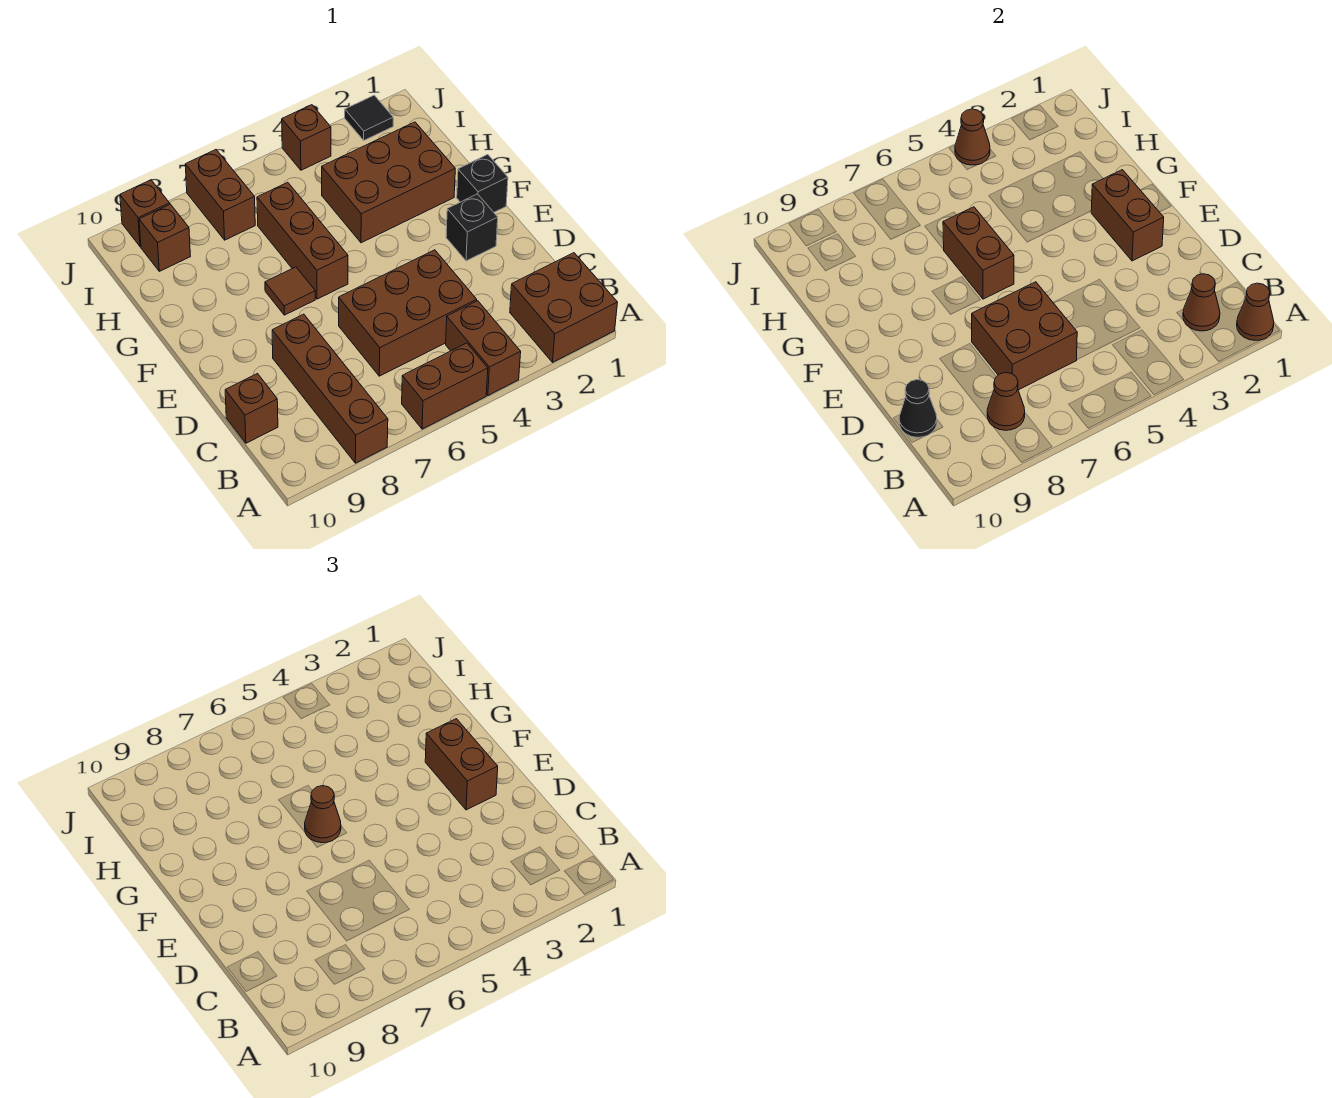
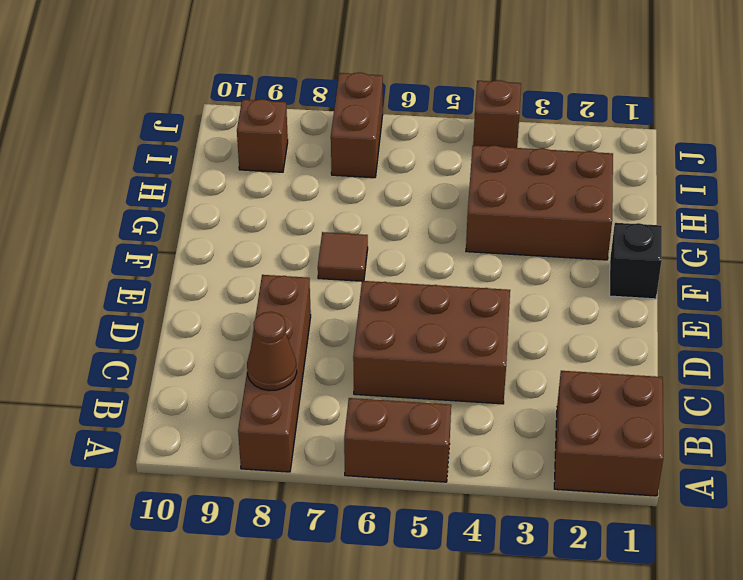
none -> brown brick A4:B4 level 1
none -> brown brick C10 level 1
none -> black brick E2 level 1

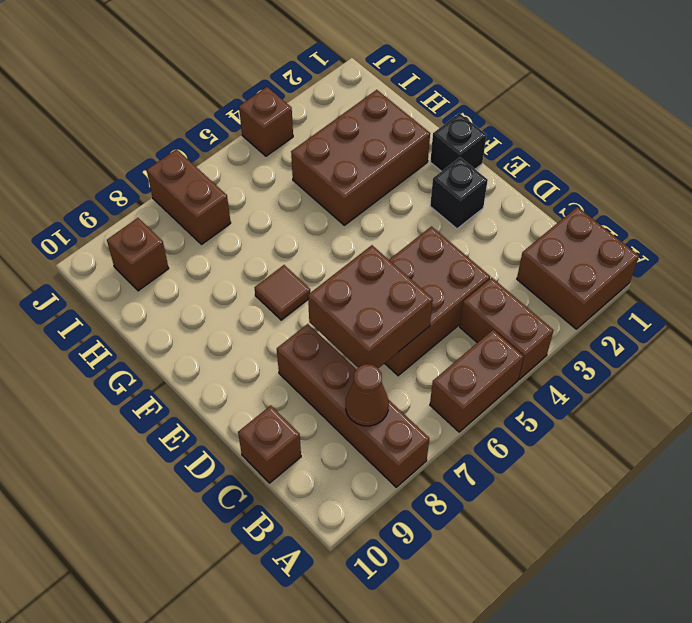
none -> brown brick F6:H6 level 1
none -> black tile J2 level 1
none -> brown brick J9 level 1

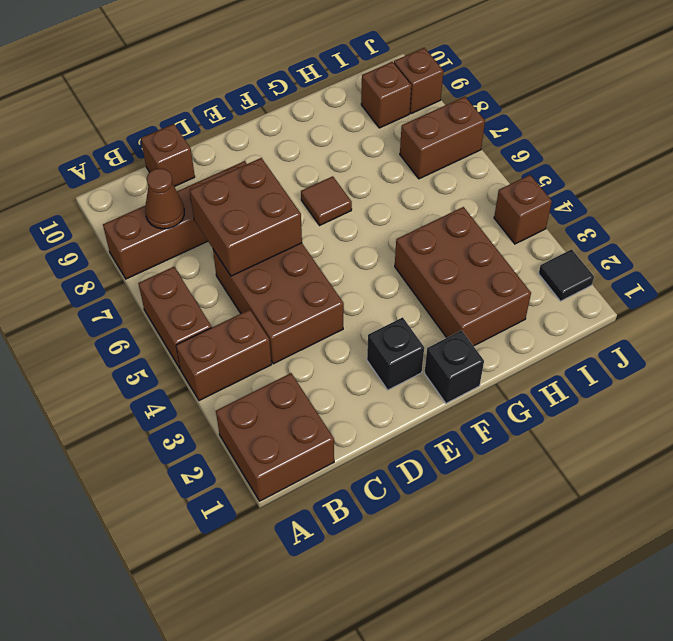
none -> brown brick F6:H6 level 1
none -> brown cone A1 level 2
none -> brown cone B2 level 2

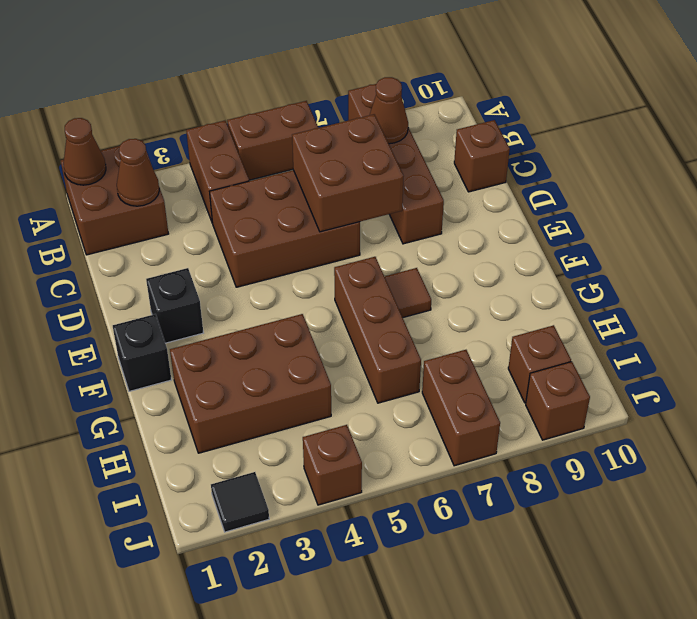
none -> black cone C10 level 2
none -> brown brick E2:F2 level 2
none -> brown brick F6:G6 level 2

